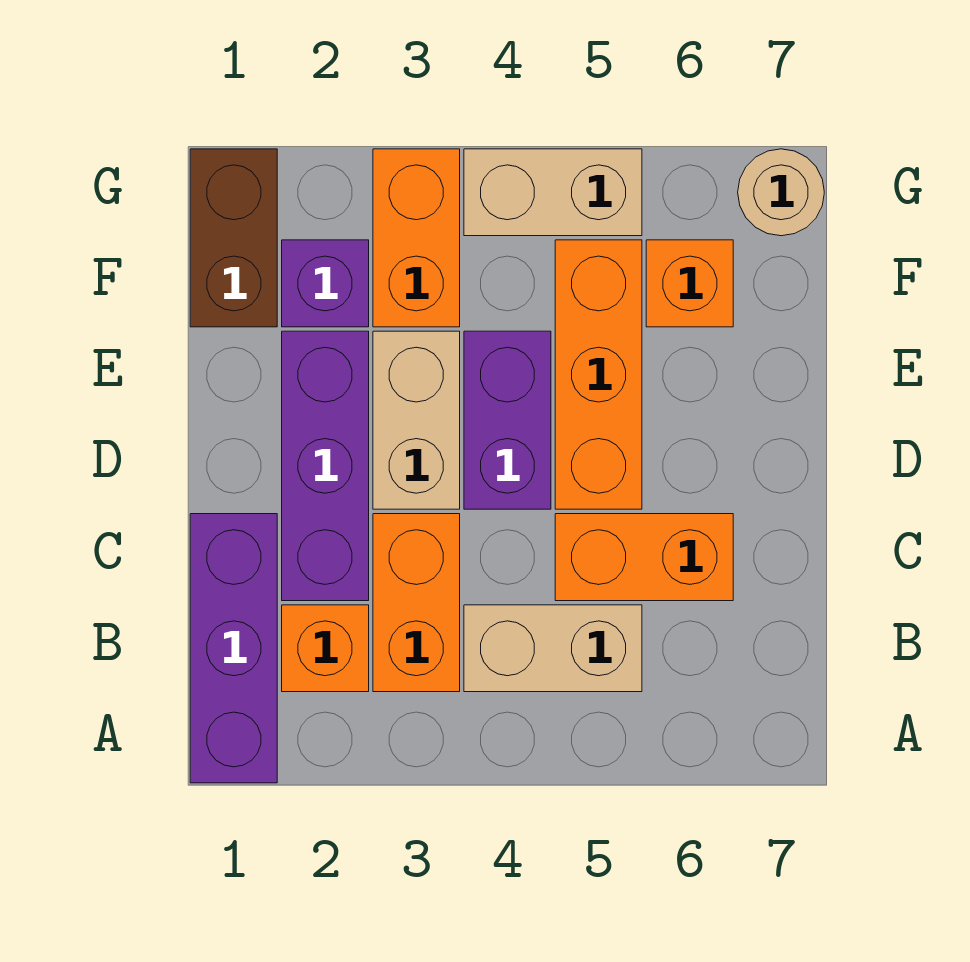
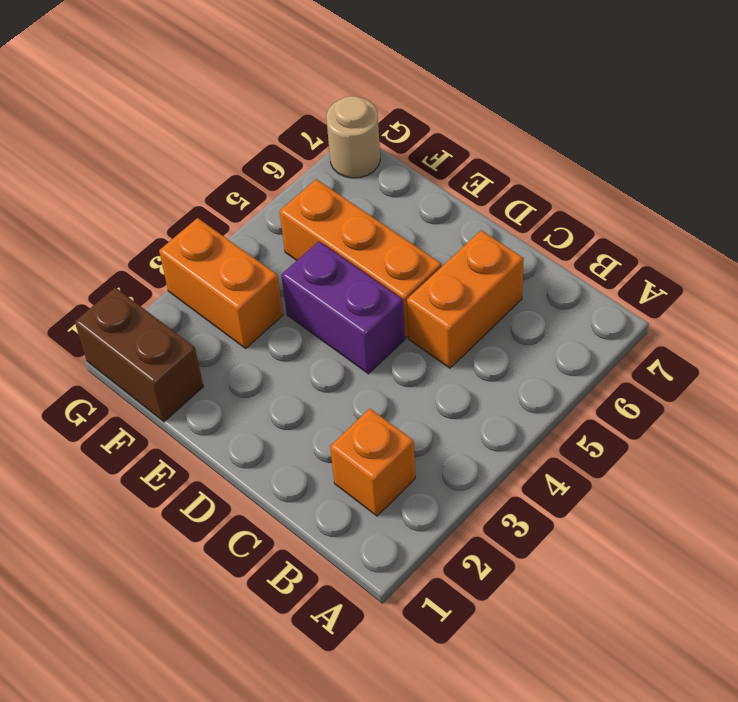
none -> purple brick A1:C1 level 1
none -> orange brick B3:C3 level 1
none -> tan brick B4:B5 level 1

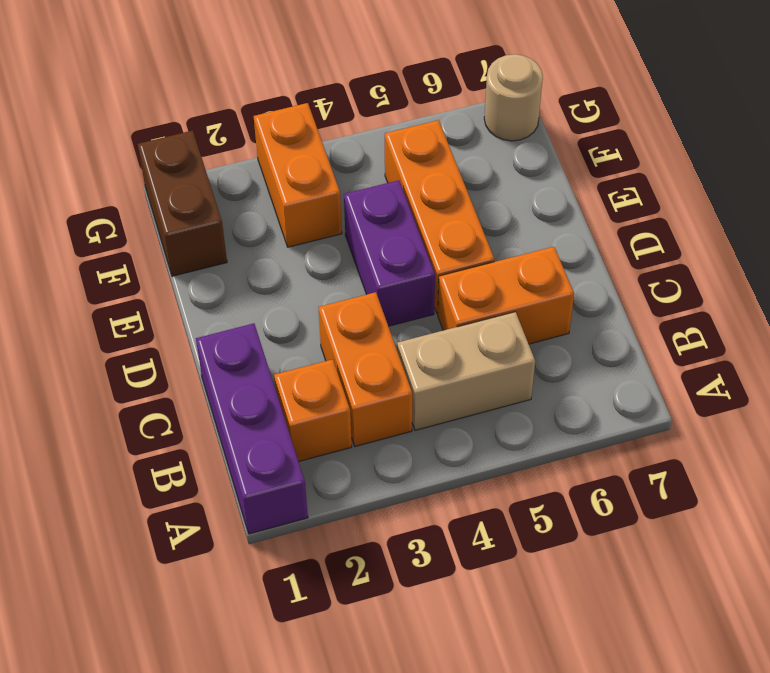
none -> purple brick C2:E2 level 1
none -> tan brick D3:E3 level 1
none -> purple brick F2 level 1

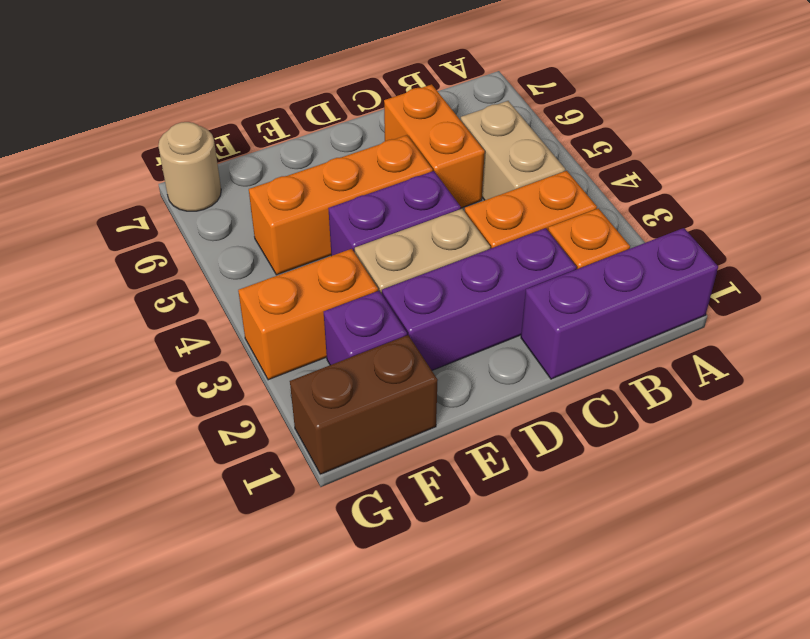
none -> orange brick F6 level 1
none -> tan brick G4:G5 level 1

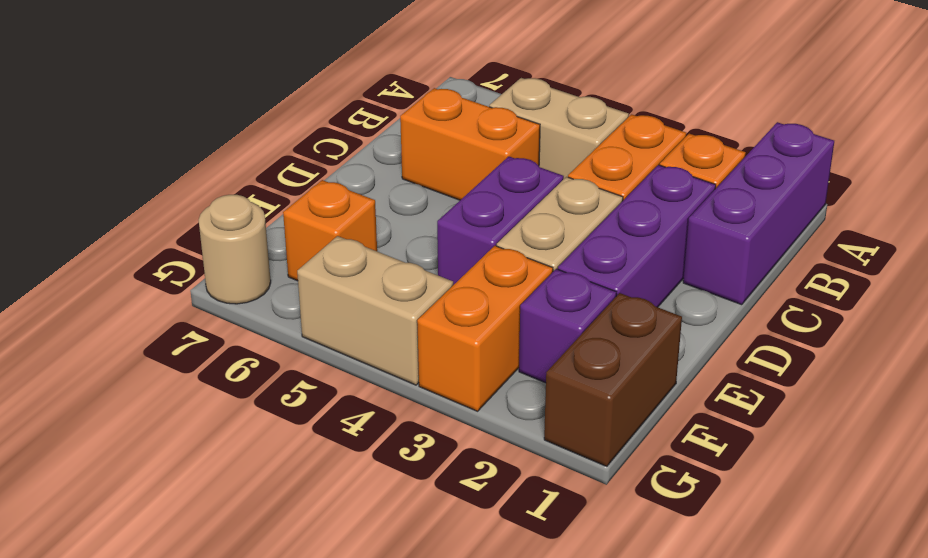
none -> orange brick D5:F5 level 1

